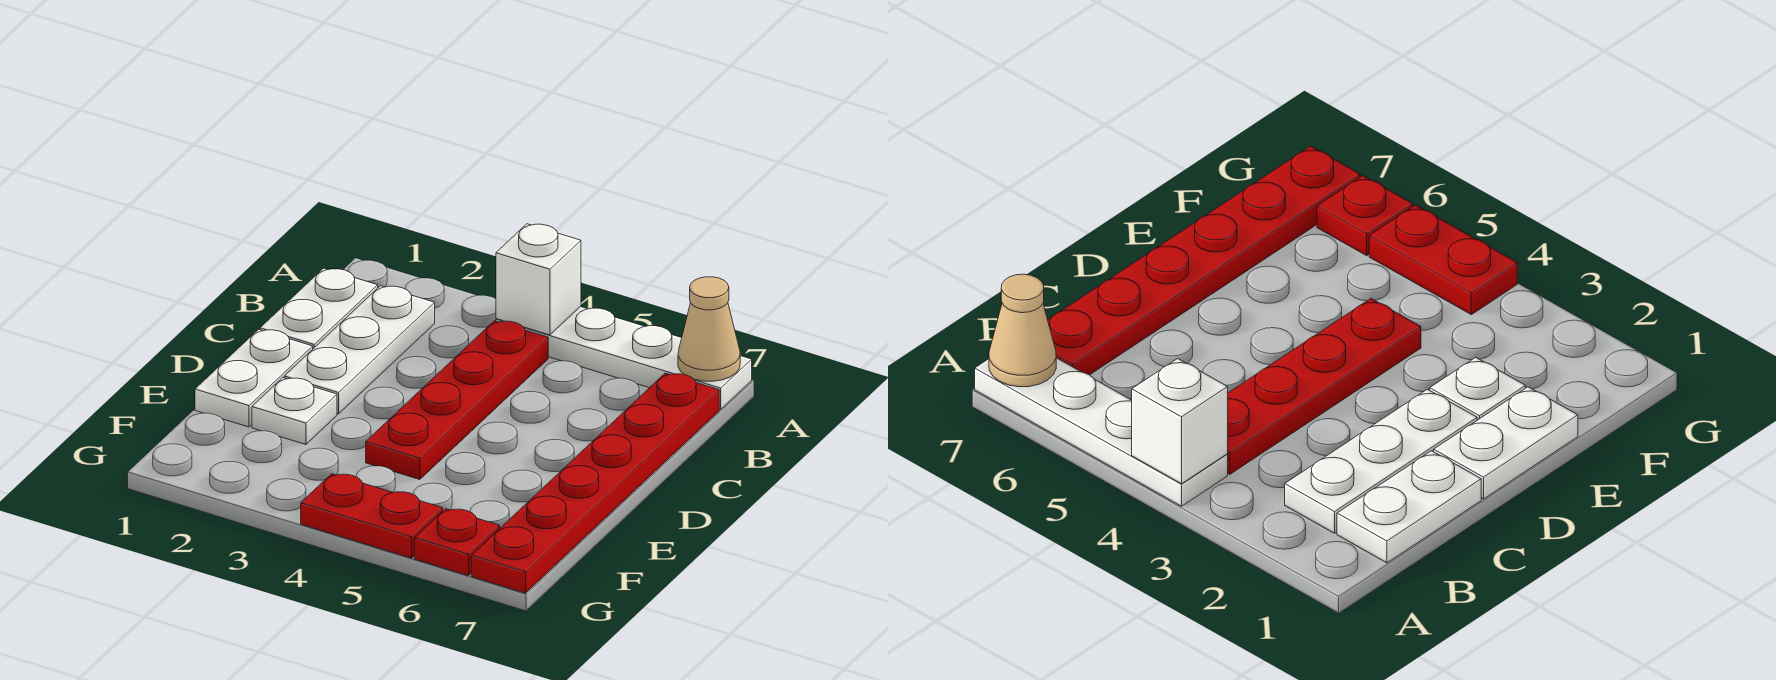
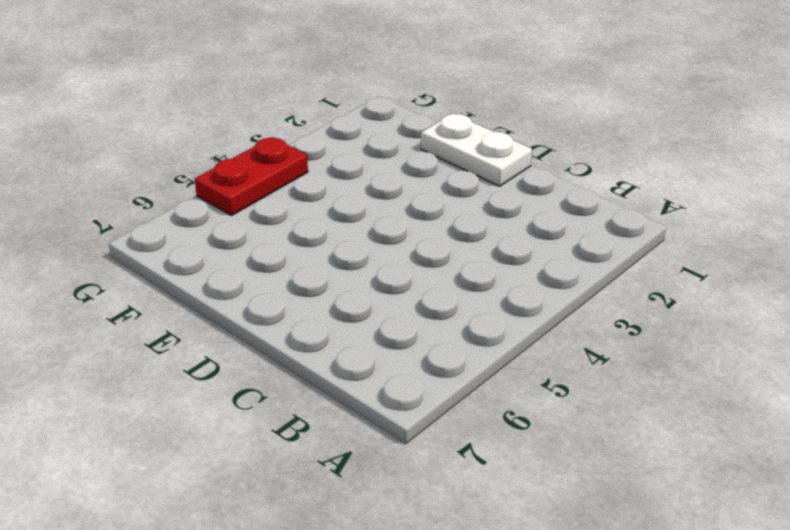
none -> white plate A4:A7 level 1
none -> white plate B1:C1 level 1

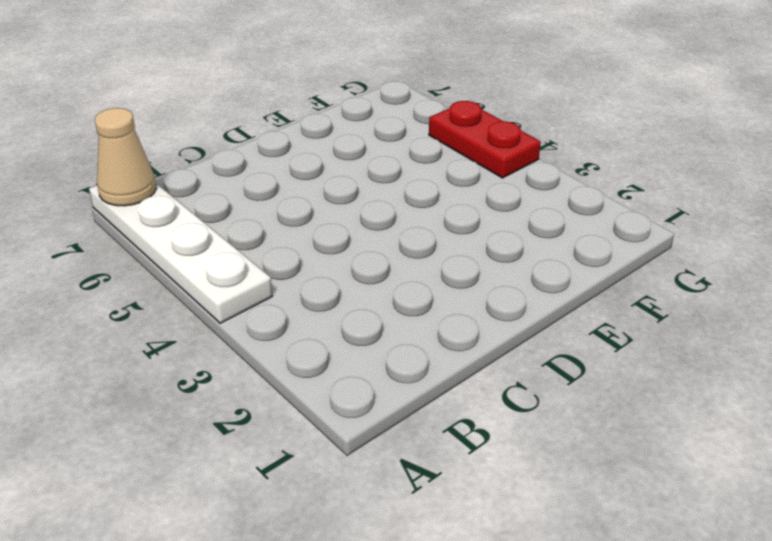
none -> white plate B1:C1 level 1
none -> white plate B2:D2 level 1

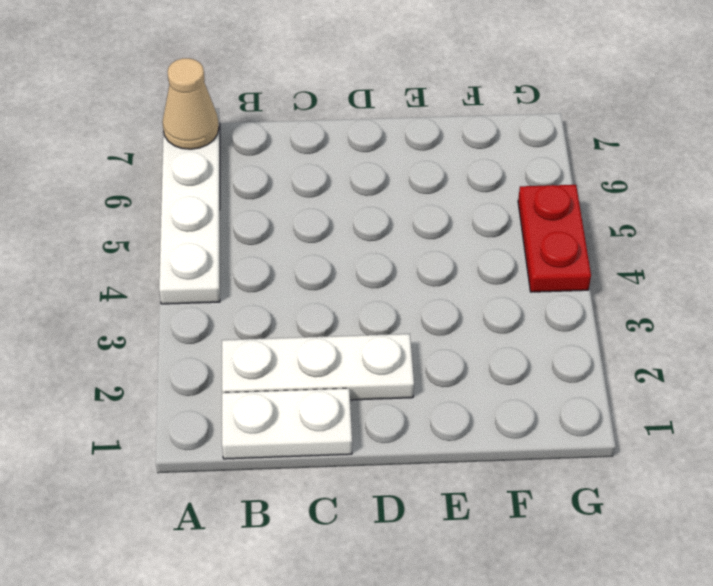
none -> red plate B4:E4 level 1
none -> red plate B7:G7 level 1

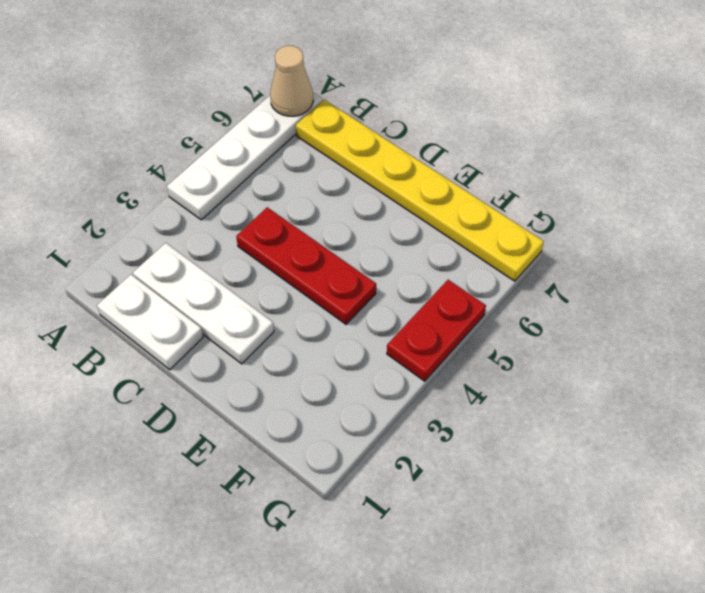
yellow plate B7:G7 level 1 -> red plate B7:G7 level 1
red plate C4:E4 level 1 -> red plate B4:E4 level 1
none -> white plate D1:E1 level 1
none -> white plate E2 level 1

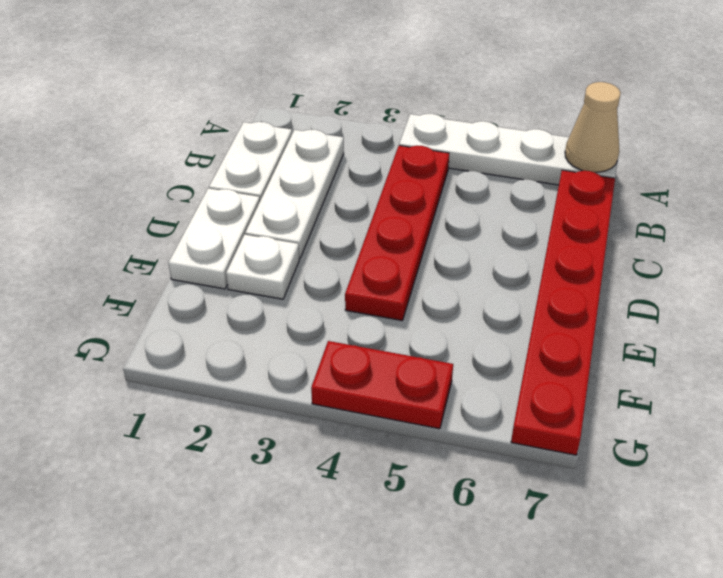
none -> red plate G6 level 1
none -> white brick A4 level 2

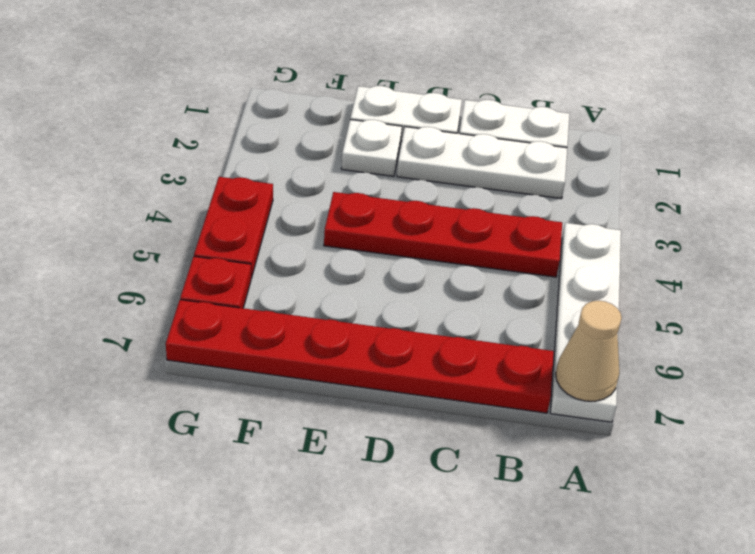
none -> white brick A4 level 2

